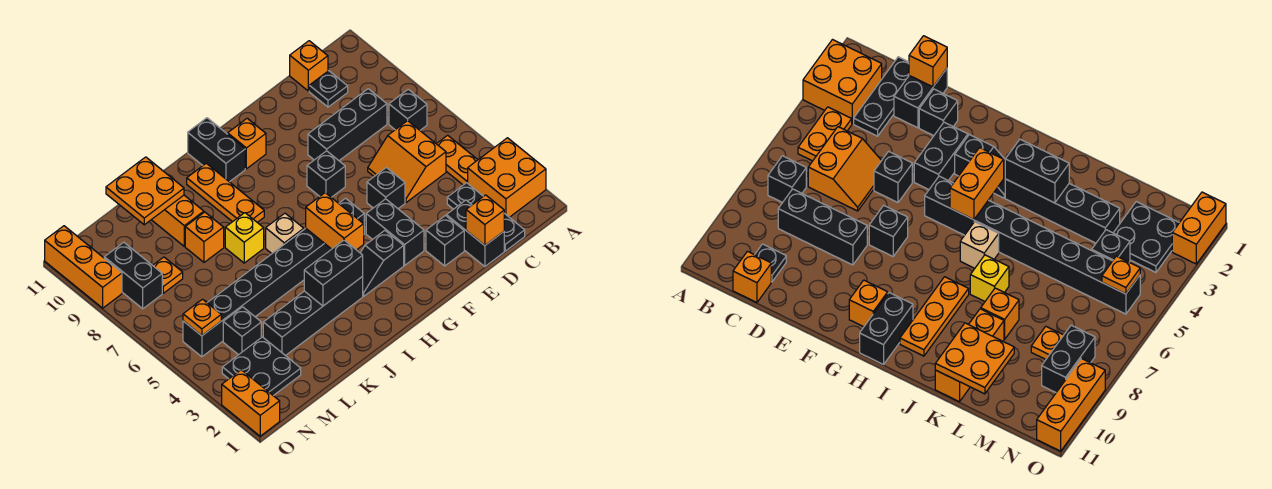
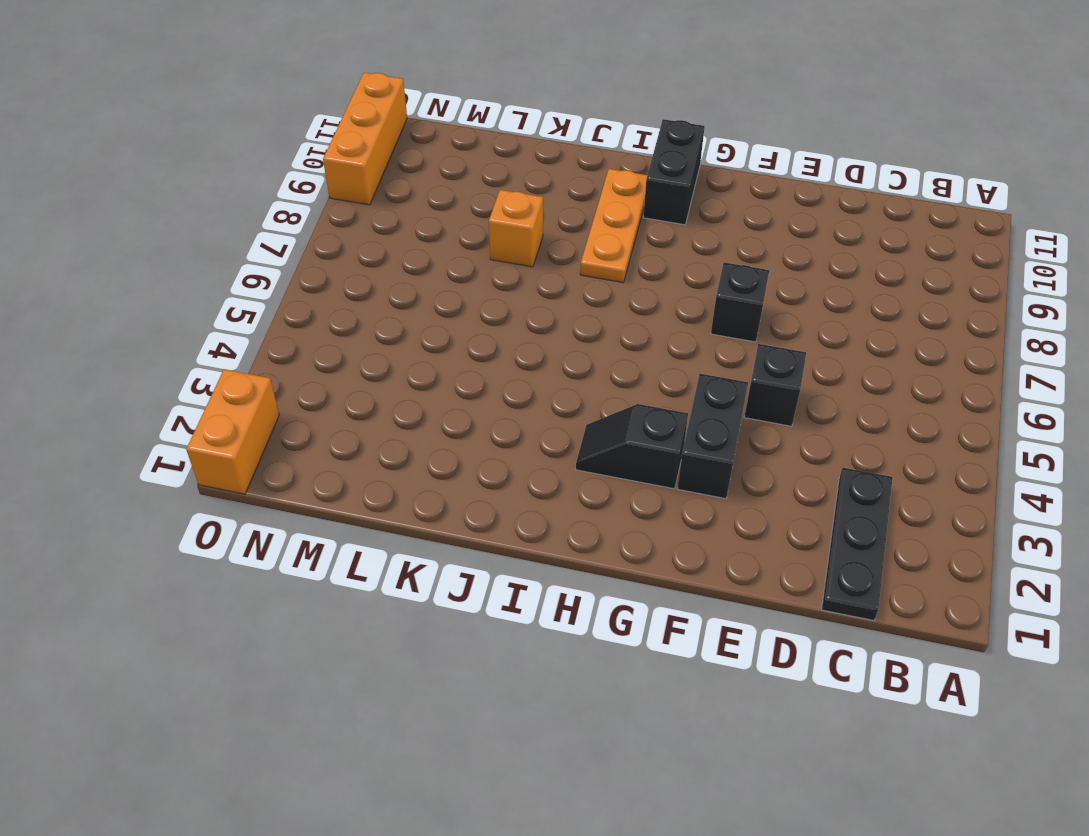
none -> orange brick A2:B3 level 1
none -> orange plate B4:B5 level 1
none -> black brick B7 level 1
none -> orange slope C5:D6 level 1 top C

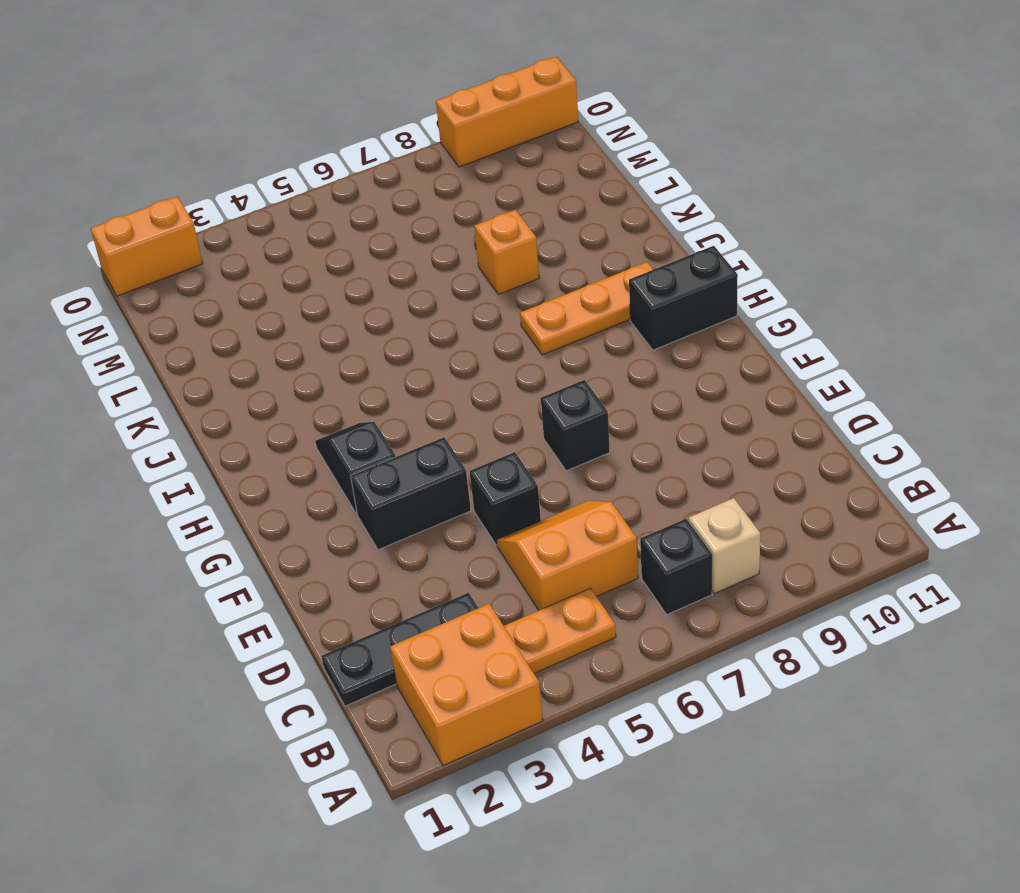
tan brick B8 level 1 -> tan brick I6 level 1
none -> black brick C8:E8 level 1
none -> black plate C10 level 1
none -> orange brick C11 level 1
none -> black brick D1:D2 level 1

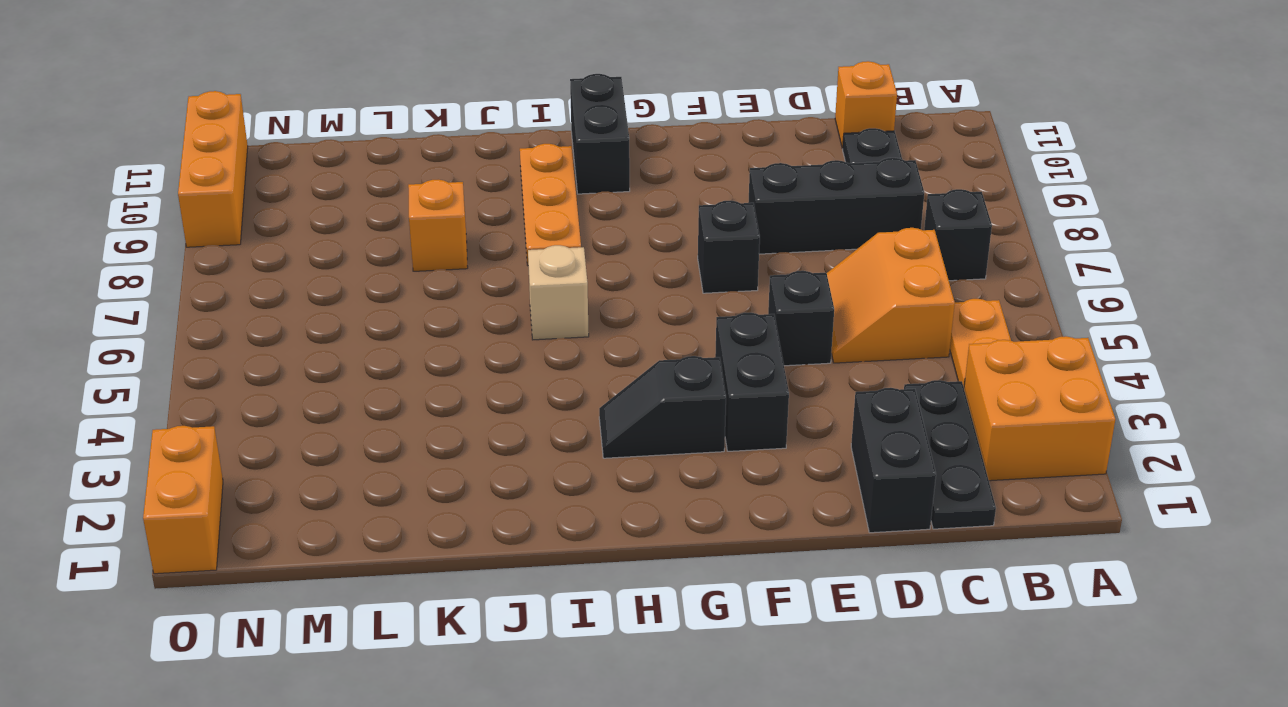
none -> black brick E2 level 1
none -> black brick G5:N5 level 1
none -> orange brick G10 level 1
none -> black brick I3:L3 level 1

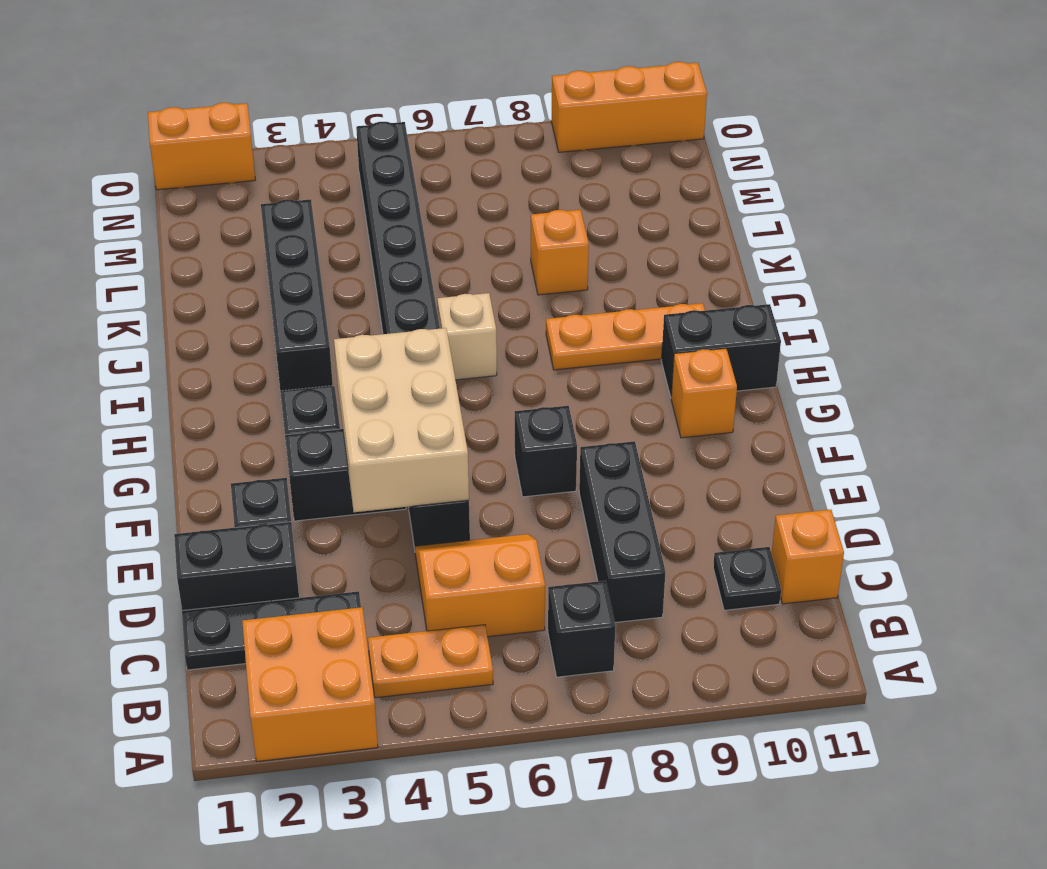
tan brick E4:G5 level 2 -> none
none -> yellow brick J7 level 1
none -> orange brick K9:K11 level 1
none -> black plate M2:N3 level 1
none -> black brick M4 level 1

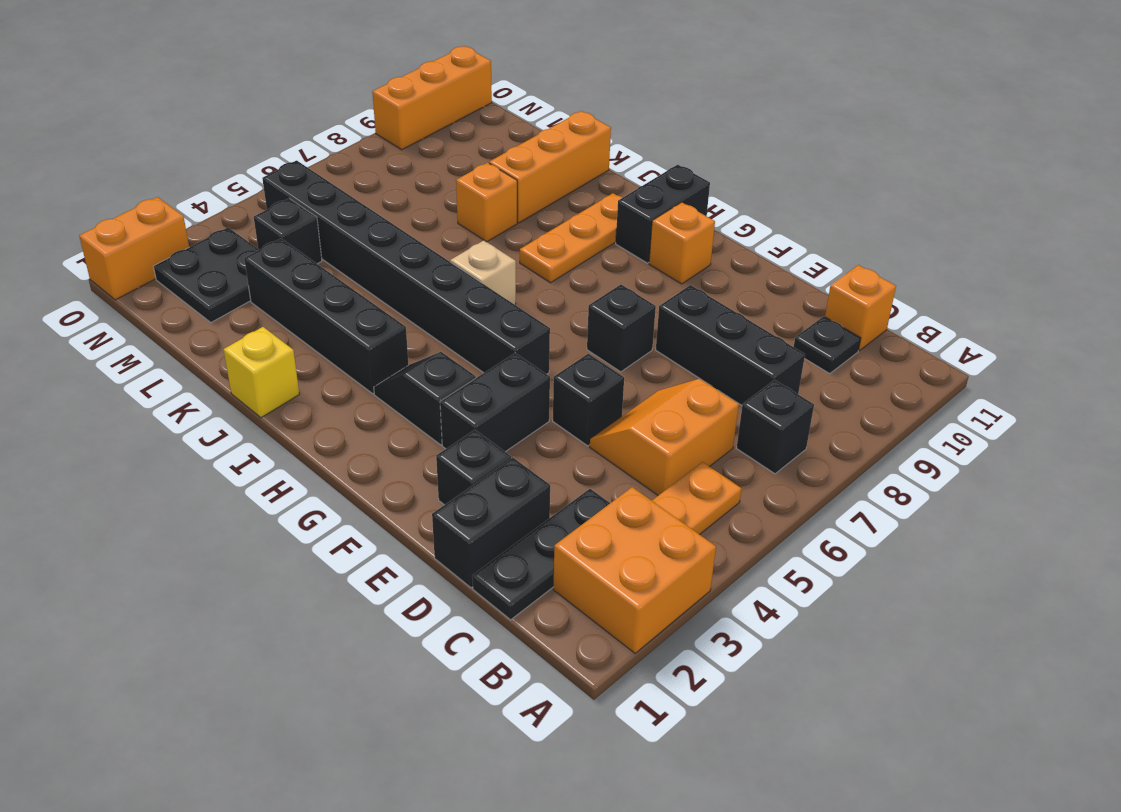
yellow brick J1 level 1 -> yellow brick J7 level 1
none -> orange plate M8 level 1
none -> black brick N8:N9 level 1
none -> orange brick D1 level 2
none -> orange brick H4:H5 level 2

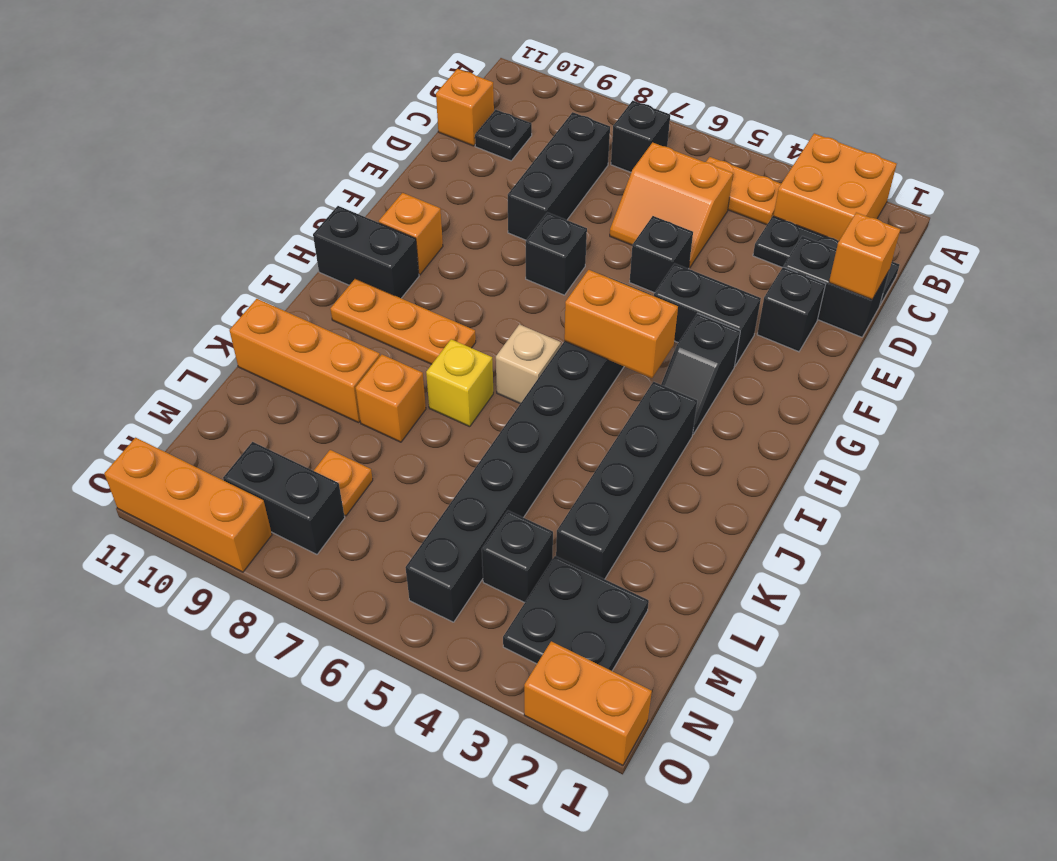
none -> black brick I3:J3 level 2
none -> orange plate K10:L11 level 2
none -> orange plate N5 level 2

